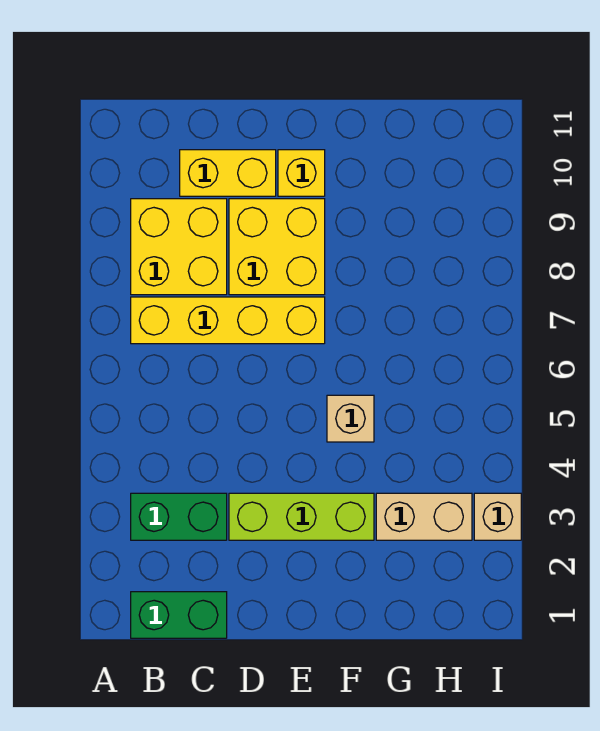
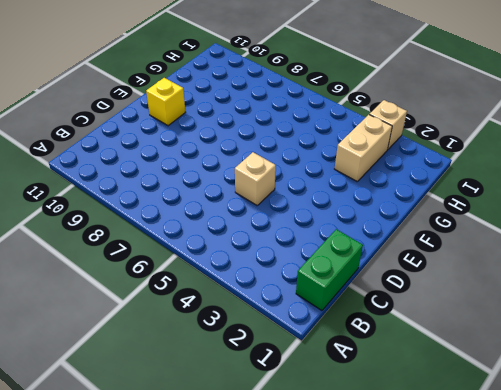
tan brick D5 level 1 -> tan brick F5 level 1
none -> green brick B3:C3 level 1
none -> yellow brick B7:E7 level 1

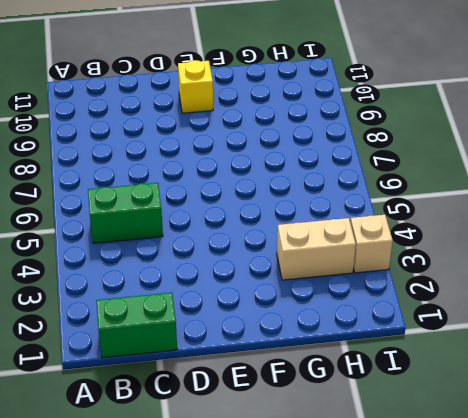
green brick B5:C5 level 1 -> green brick B3:C3 level 1
none -> yellow brick B7:E7 level 1
none -> yellow brick B8:C9 level 1

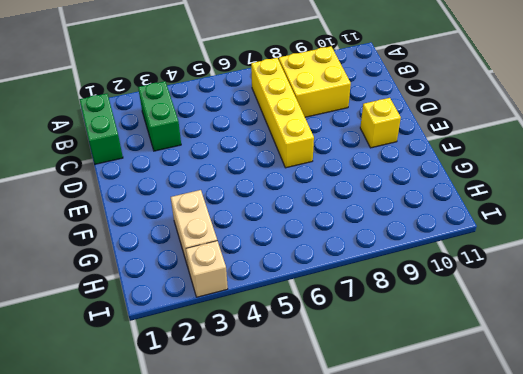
none -> yellow brick C10:D10 level 1
none -> lime brick D3:F3 level 1

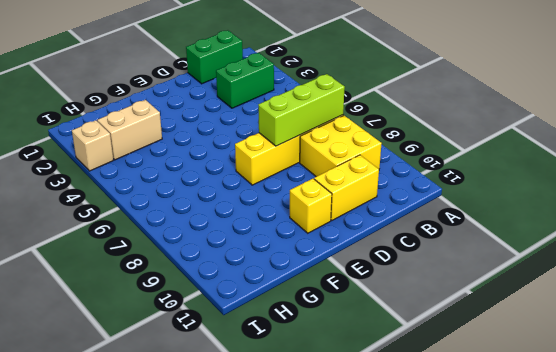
lime brick B7:D7 level 2 -> lime brick D3:F3 level 1
none -> yellow brick D8:E9 level 1
none -> tan brick F5 level 1

